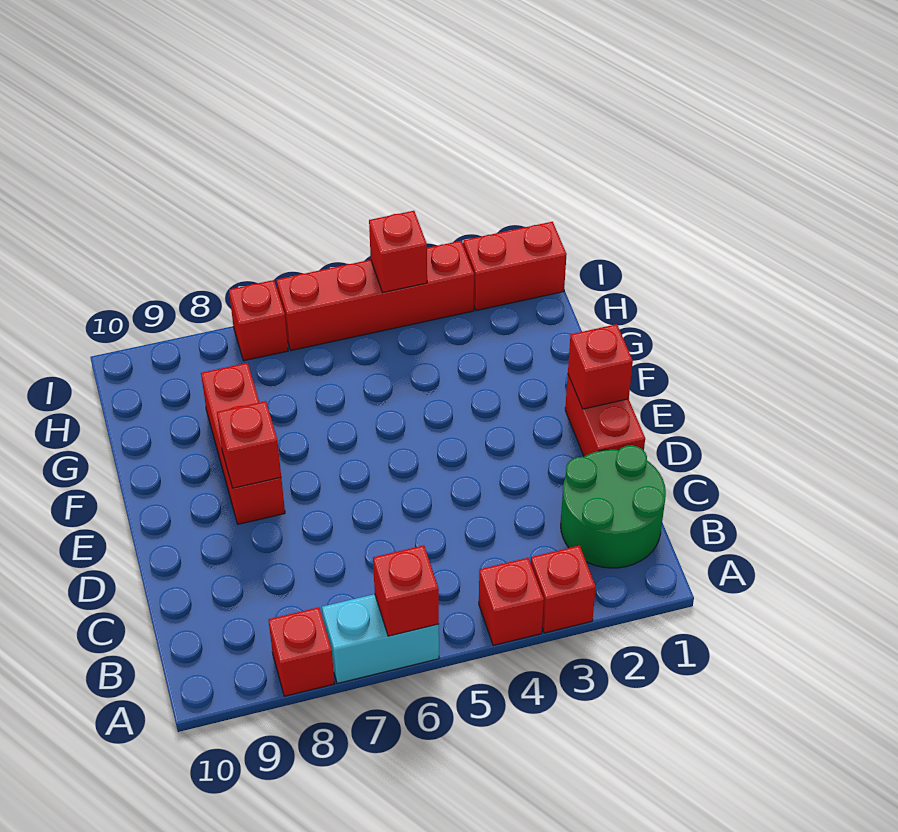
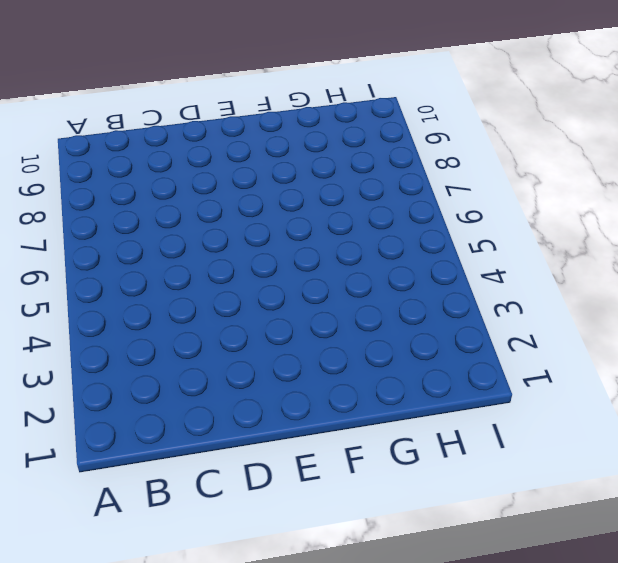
none -> red brick A3 level 1
none -> red brick A4 level 1
none -> cyan brick A6:A7 level 1

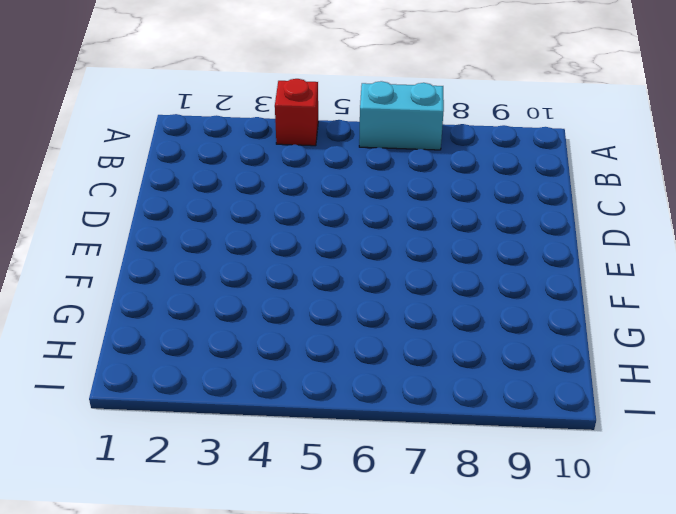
none -> red brick A3 level 1
none -> red brick A8 level 1
none -> green round brick B1:C2 level 1

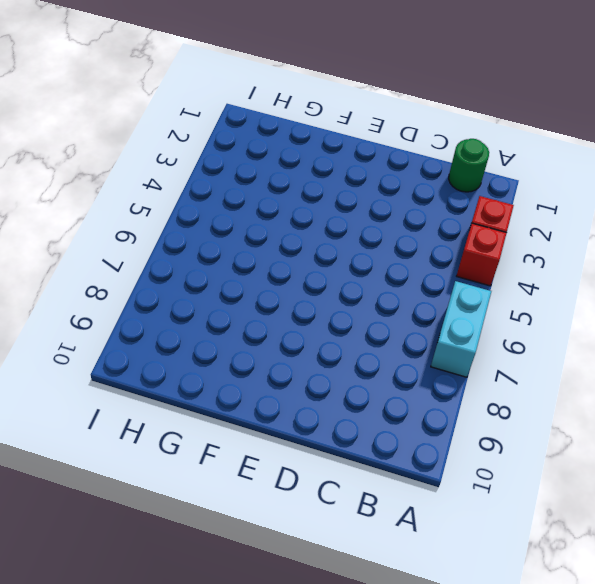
green round brick B1 level 1 -> green round brick B1:C2 level 1
none -> red brick A8 level 1
none -> red brick D1:E1 level 1
none -> red brick E8:G8 level 1

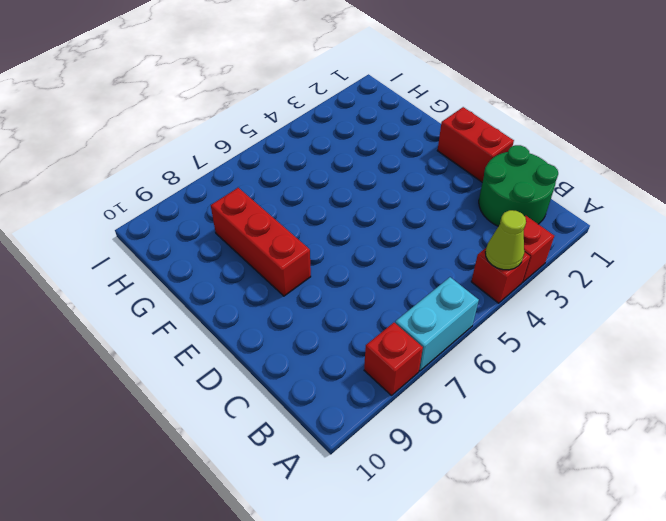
lime cone A4 level 2 -> none
none -> red brick I1:I2 level 1
none -> red brick I3:I6 level 1
none -> red brick I7 level 1

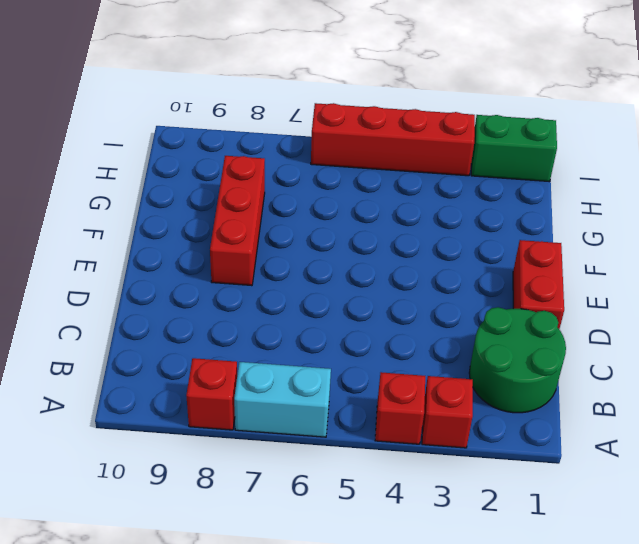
green brick I1:I2 level 1 -> red brick I1:I2 level 1
none -> red brick I7 level 1
none -> red brick A6 level 2
none -> red brick E1 level 2

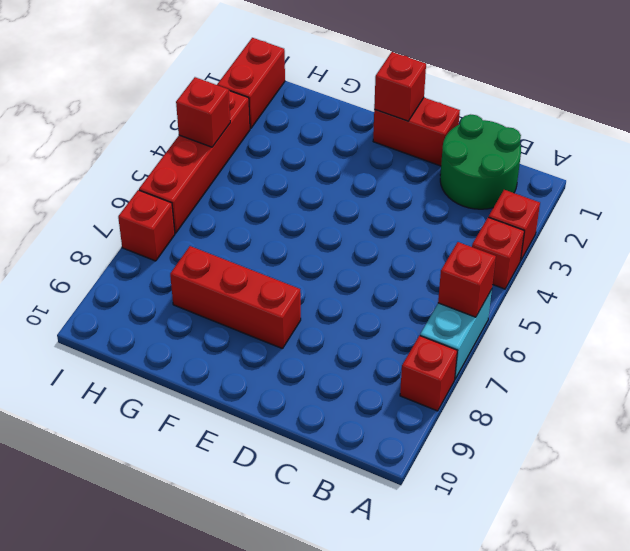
none -> red brick E8 level 2

